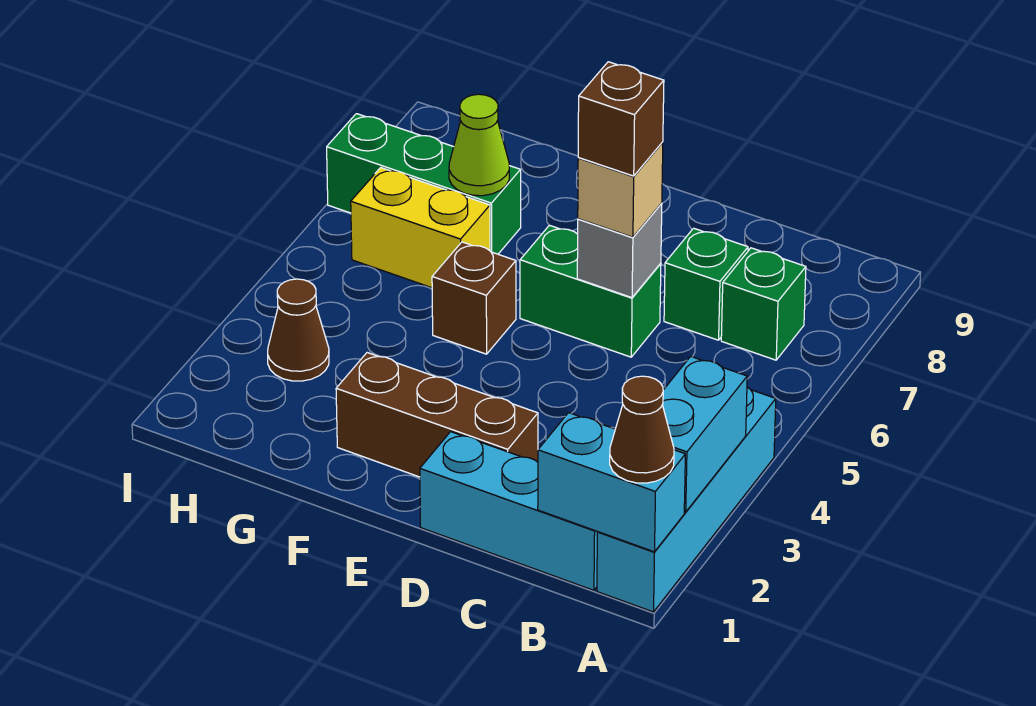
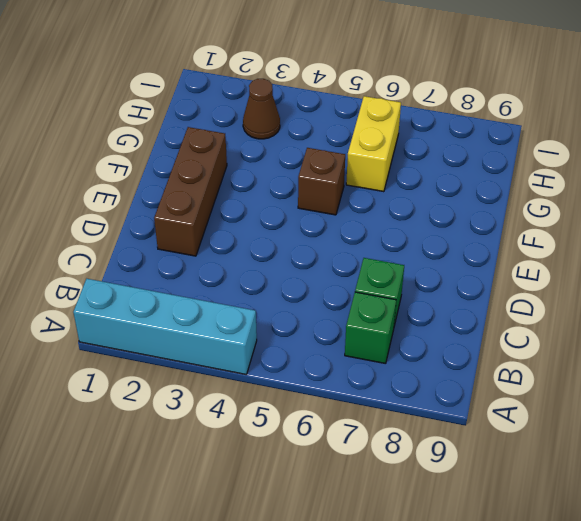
none -> cyan brick B1:D1 level 1
none -> green brick D6:E6 level 1
none -> green brick G7:I7 level 1

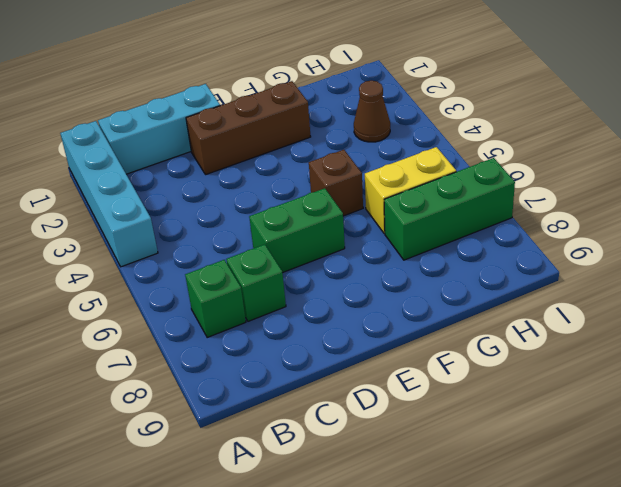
none -> cyan brick A1:B1 level 2
none -> cyan brick A2:A3 level 2
none -> grey brick D6 level 2

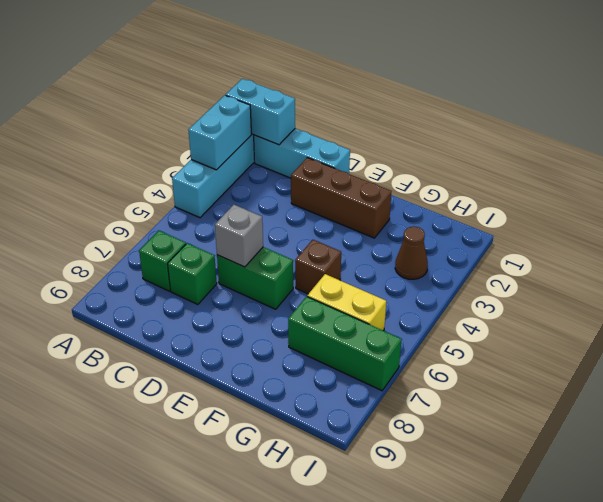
none -> lime cone G7 level 2
none -> brown cone A1 level 3
none -> tan brick D6 level 3

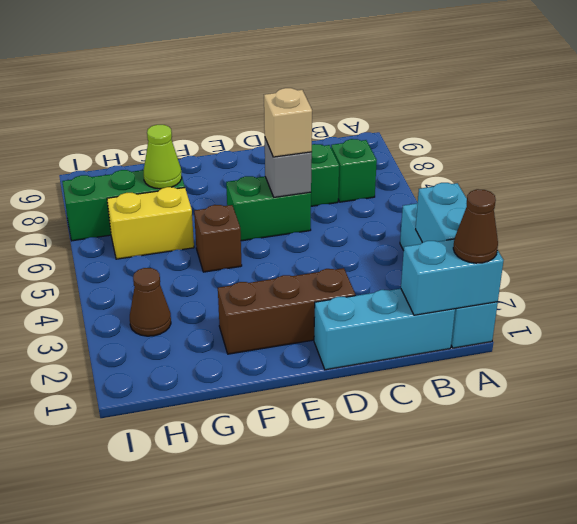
none -> brown brick D6 level 4

